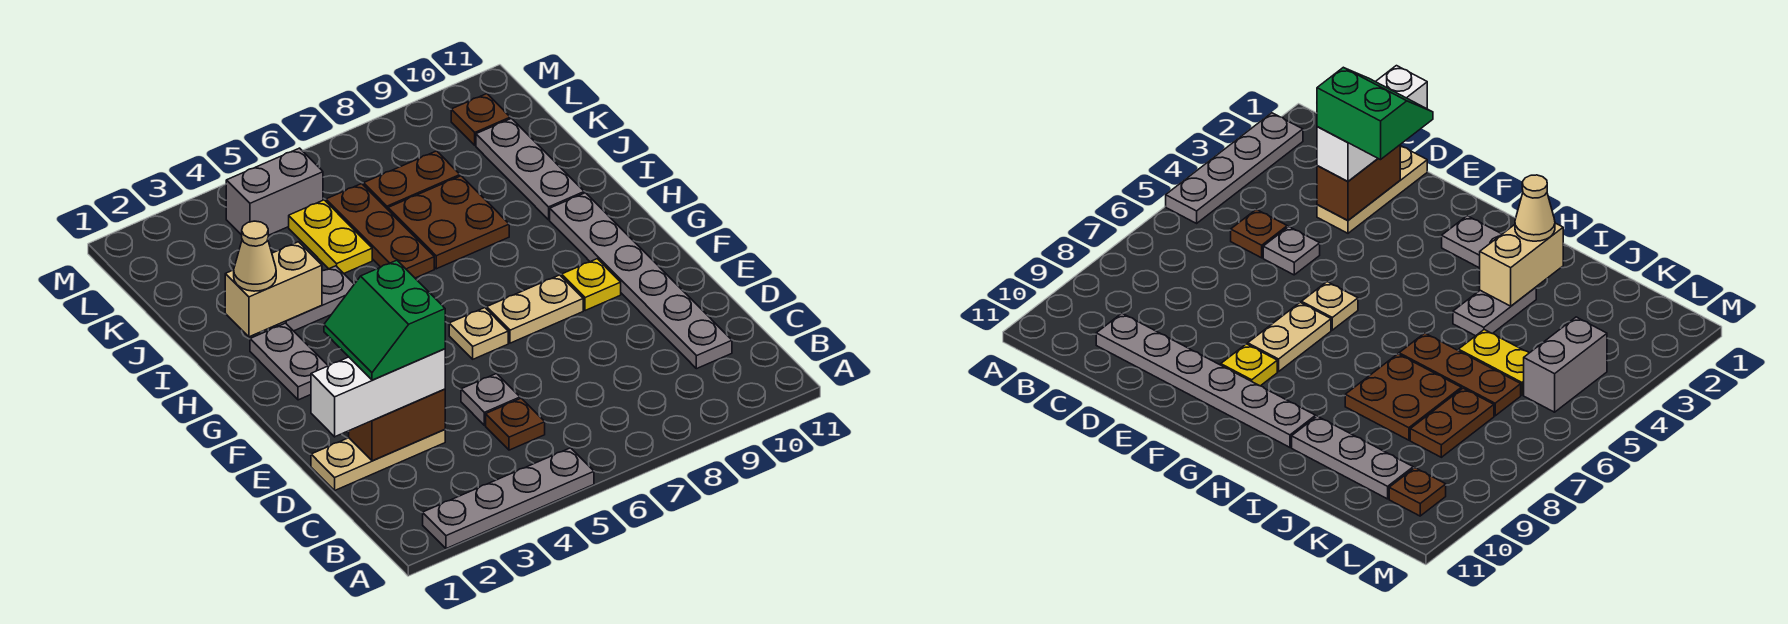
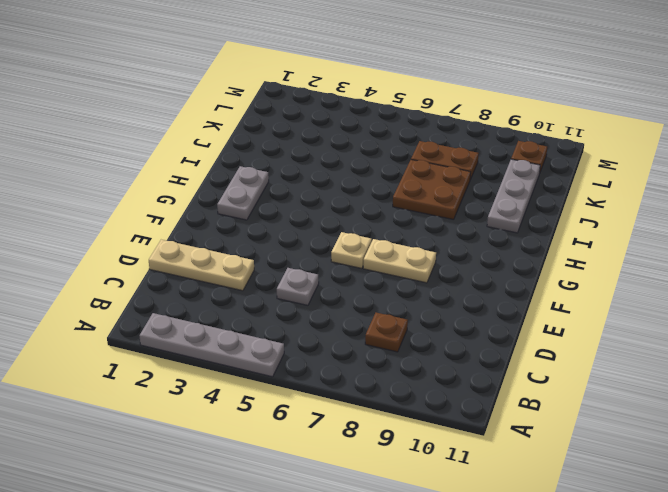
brown plate C8 level 1 -> brown plate C5 level 1
none -> grey plate C10:H10 level 1
none -> yellow plate F9 level 1
none -> grey plate I3:I4 level 1

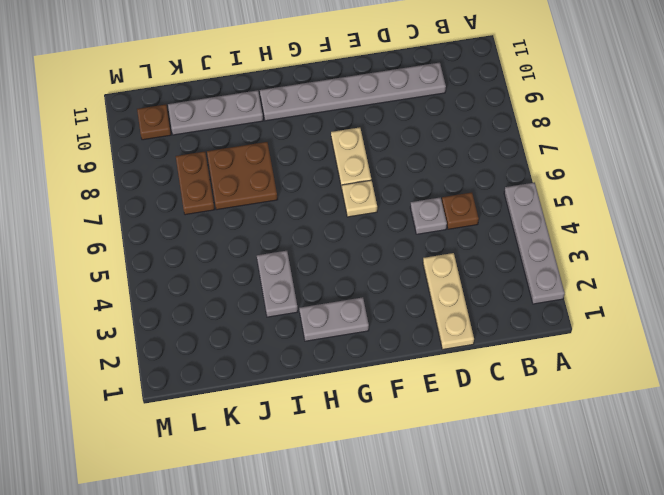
none -> yellow plate F9 level 1
none -> brown plate I6:K6 level 1
none -> yellow plate J5:K5 level 1

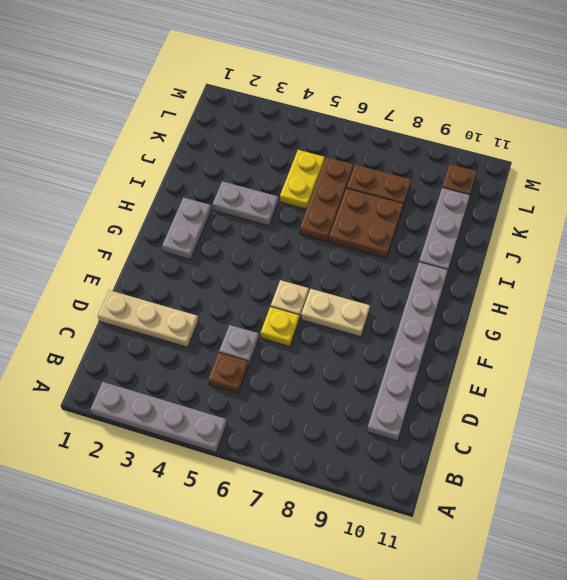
yellow plate E6 level 1 -> yellow plate F9 level 1
none -> grey brick L4:L5 level 1
none -> brown brick D2:D3 level 2
none -> tan brick I2:I3 level 2

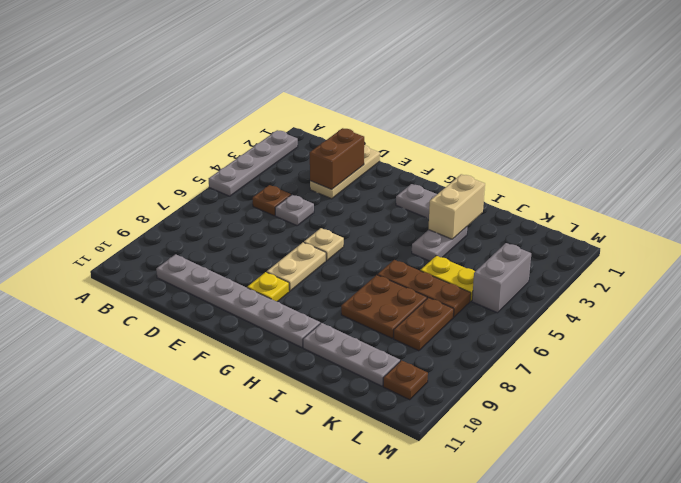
none -> white brick D1:D3 level 3
none -> tan cone I2 level 3
none -> green slope D2:E3 level 4 top 3

